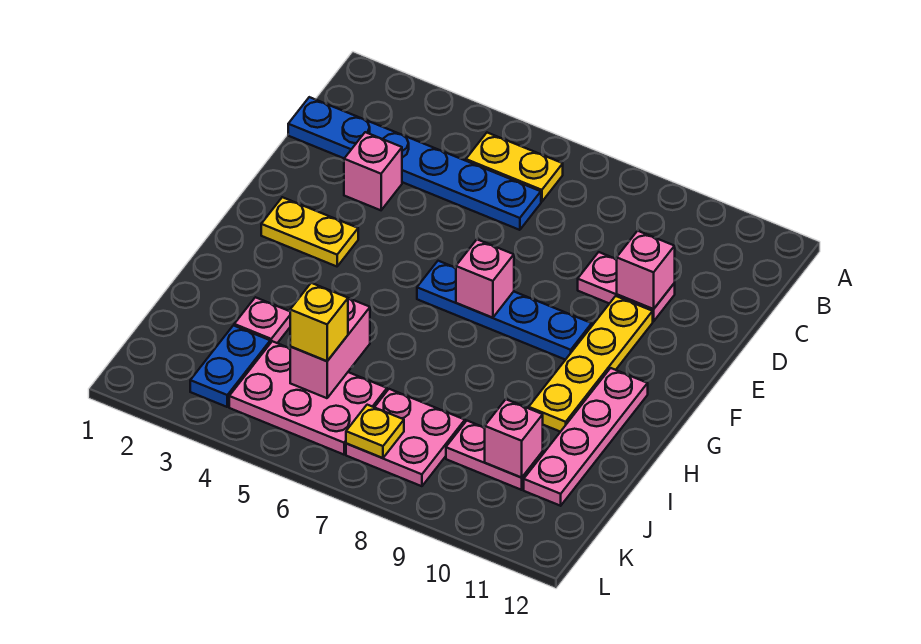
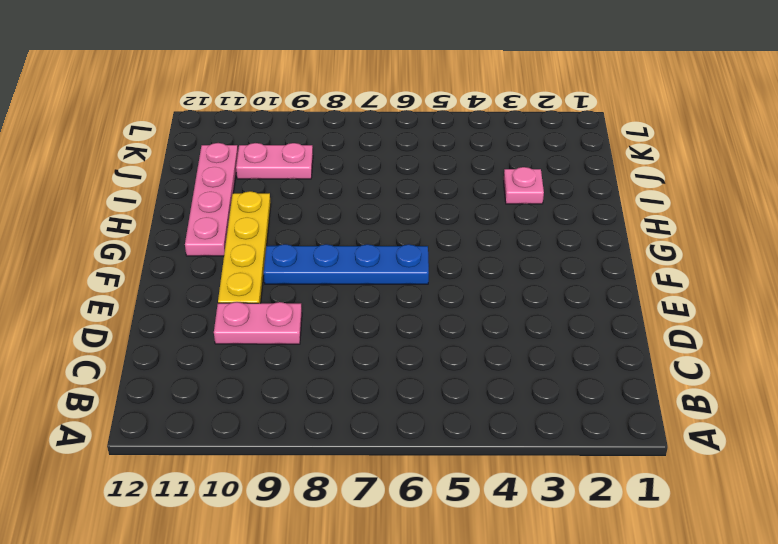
none -> yellow plate B5:B6 level 1
none -> blue plate C1:C6 level 1
none -> pink brick D3 level 1

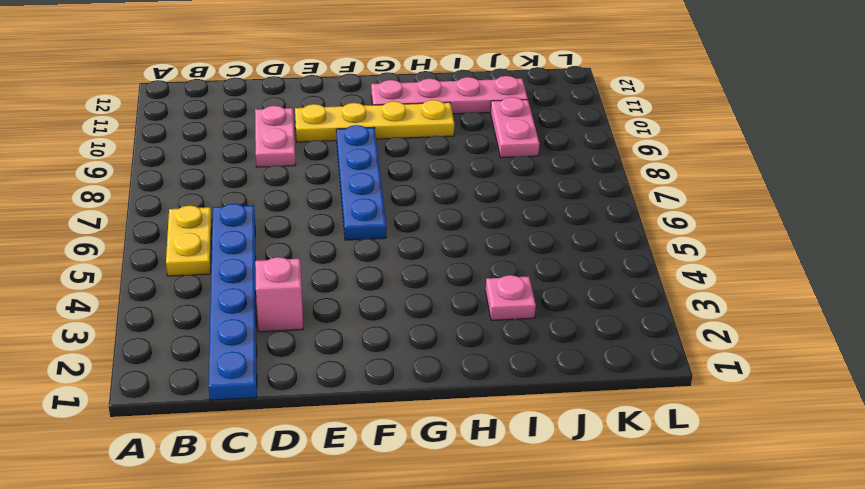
none -> yellow plate F2:F3 level 1
none -> blue plate J3:K3 level 1
none -> pink plate J4:K6 level 1

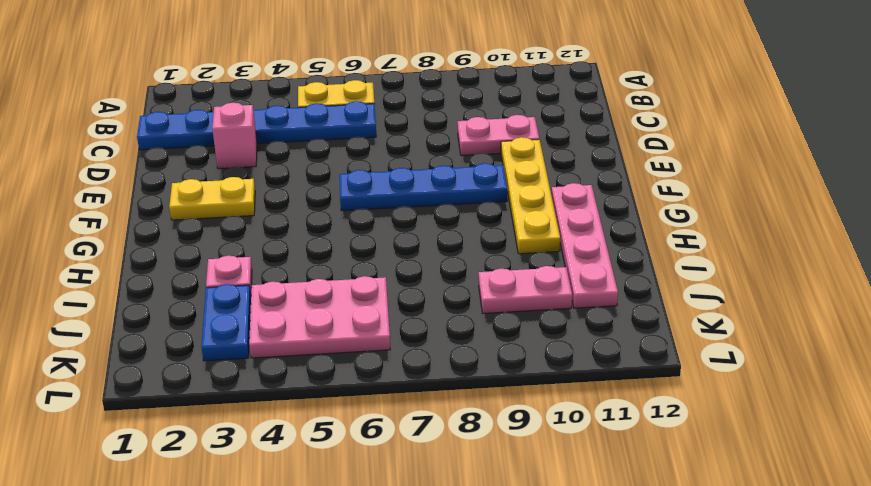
none -> pink plate J7:K8 level 1
none -> pink brick D10 level 2
none -> pink brick F7 level 2

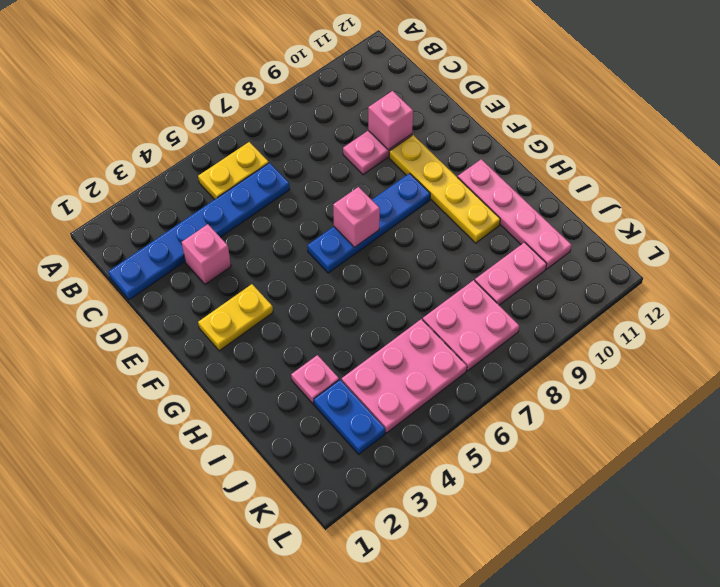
none -> pink brick I5:J5 level 2
none -> pink brick J10 level 2
none -> yellow plate K7 level 2

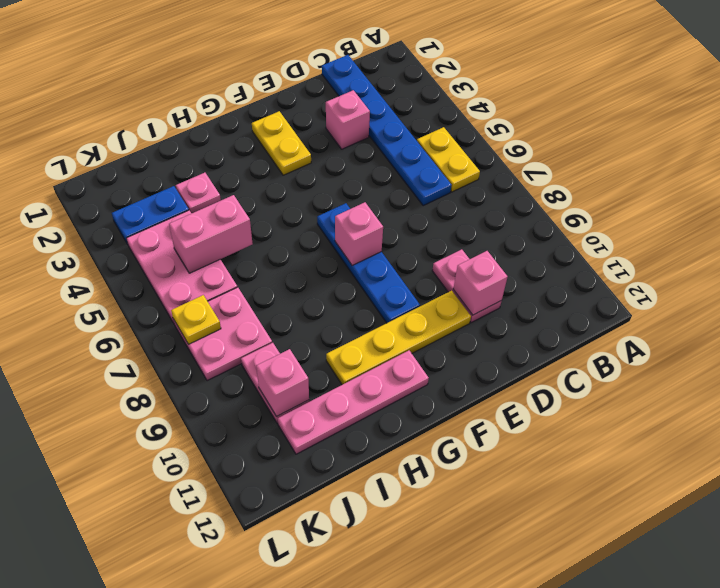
none -> yellow brick J5 level 3

